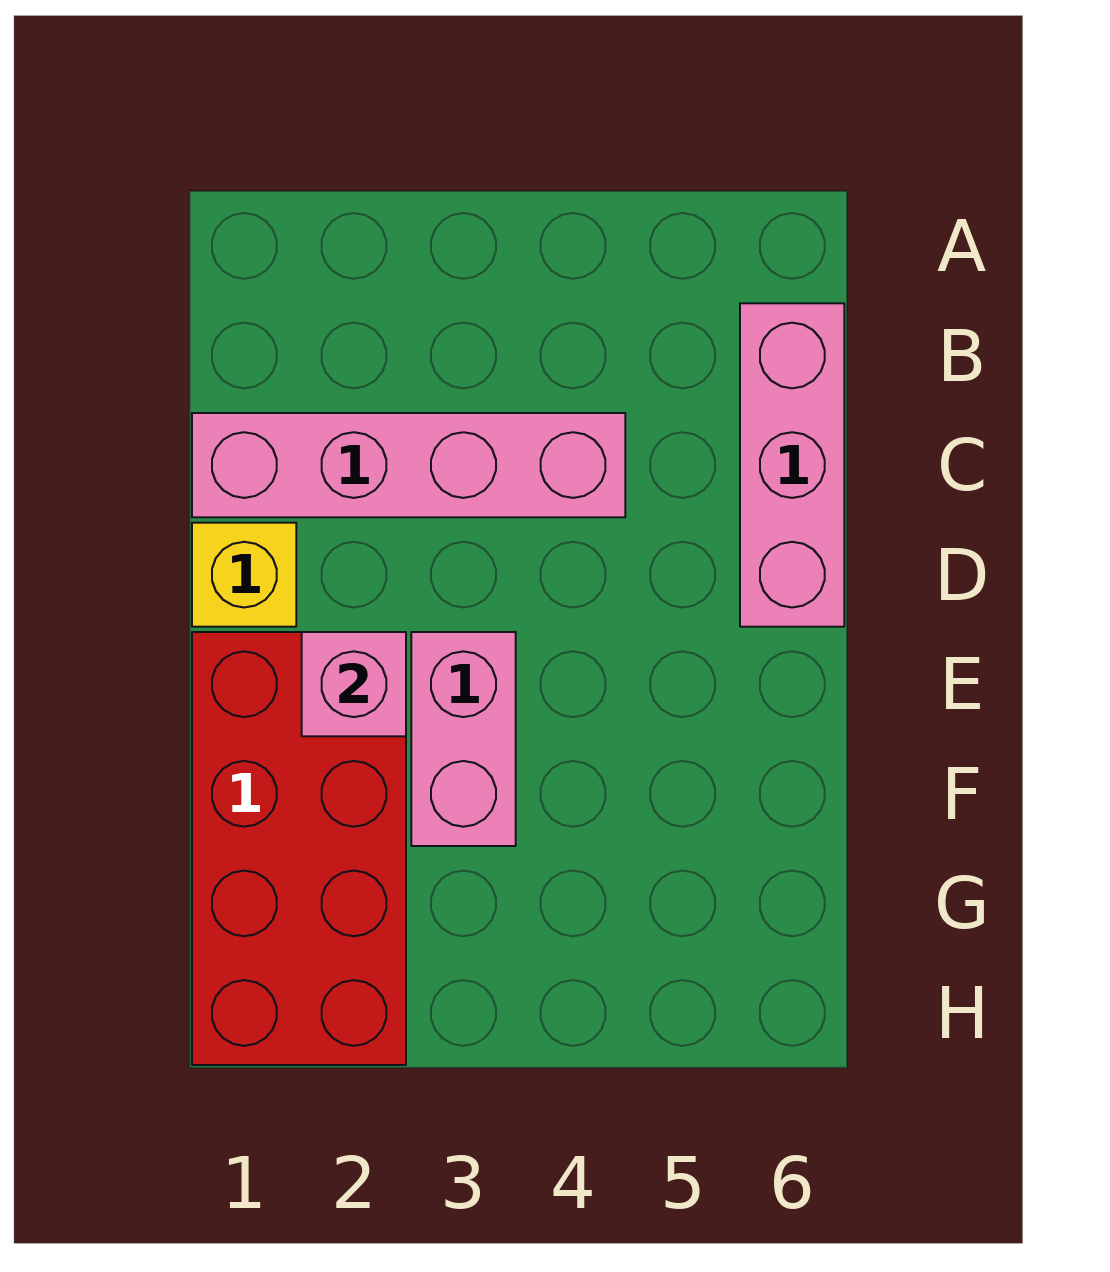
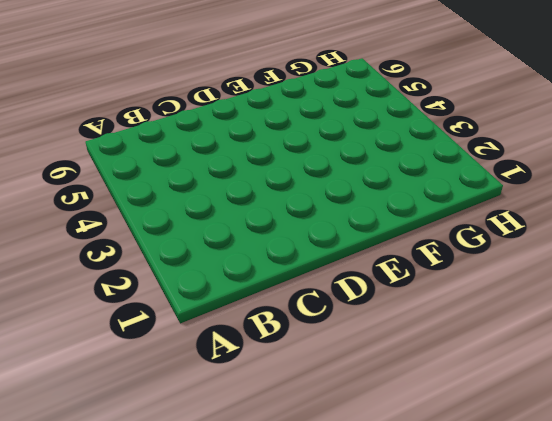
none -> pink brick B6:D6 level 1
none -> pink brick C1:C4 level 1

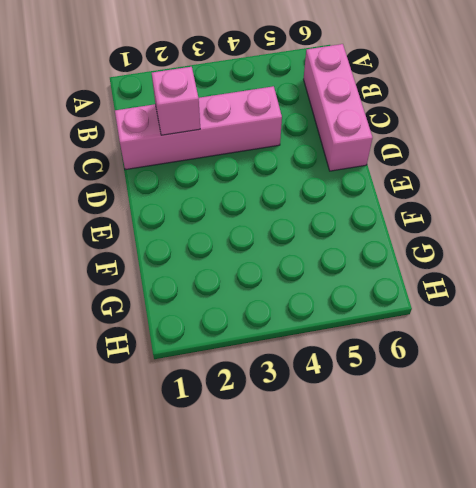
pink brick C2 level 2 -> pink brick E2 level 2
none -> yellow brick D1 level 1
none -> red brick E1:H2 level 1

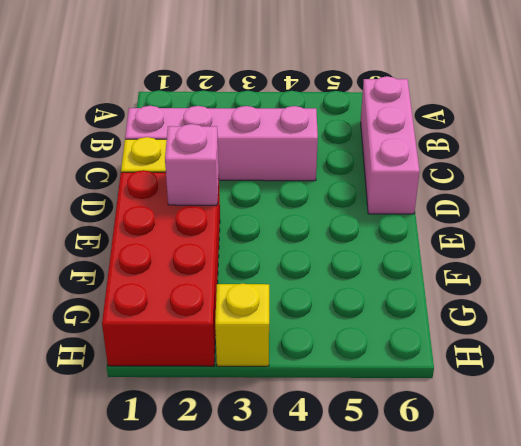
yellow brick H3 level 1 -> none
none -> pink brick E3:F3 level 1

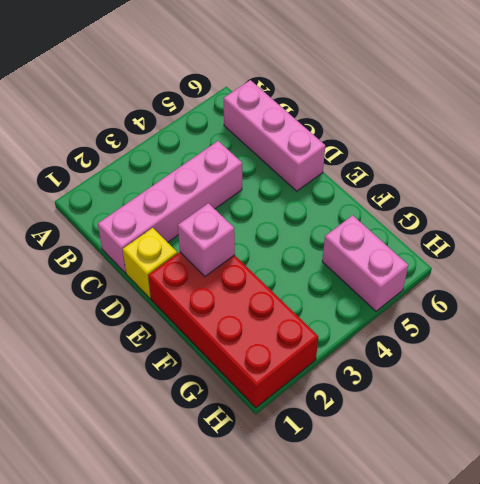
pink brick G5:H5 level 1 -> pink brick E3:F3 level 1

